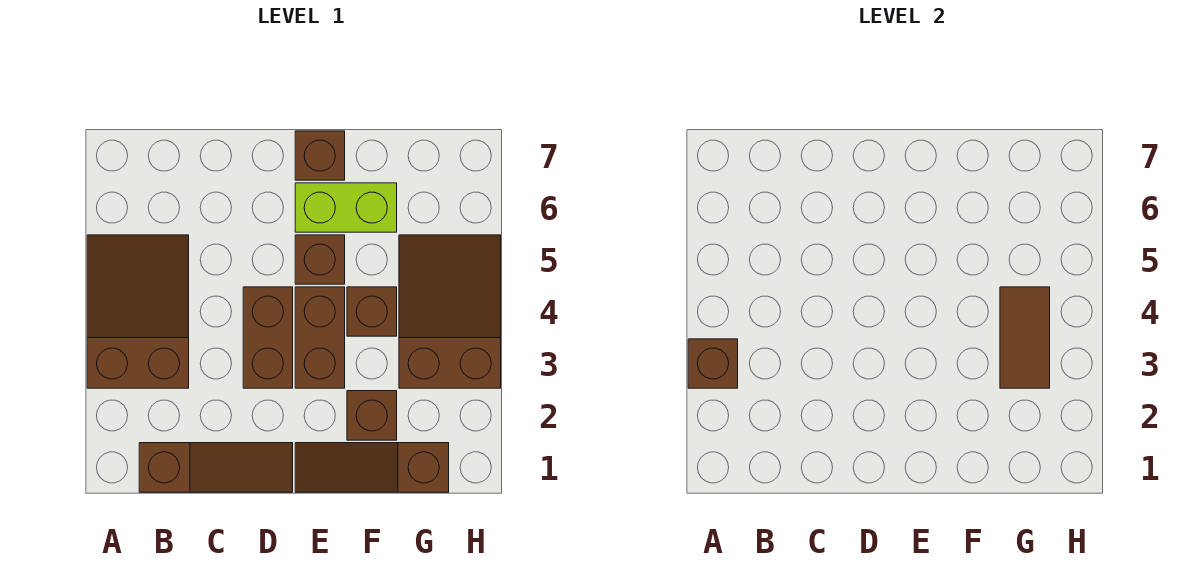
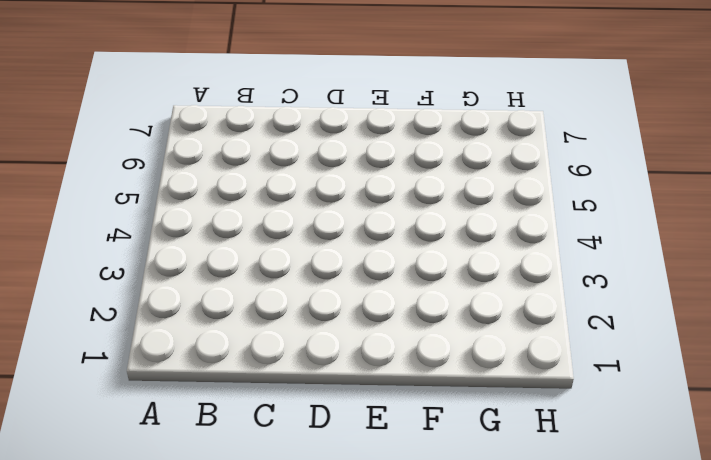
none -> brown slope A3:B5 level 1 top 3
none -> brown slope B1:D1 level 1 top B
none -> brown brick D3:D4 level 1

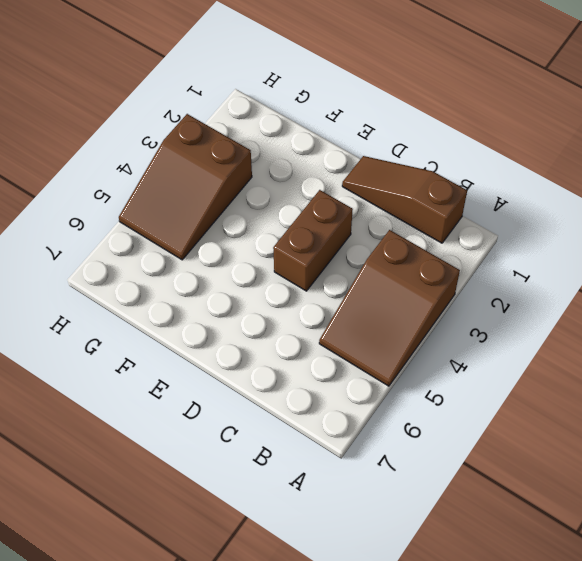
none -> brown slope E1:G1 level 1 top G
none -> brown brick E3:E4 level 1
none -> brown brick E5 level 1

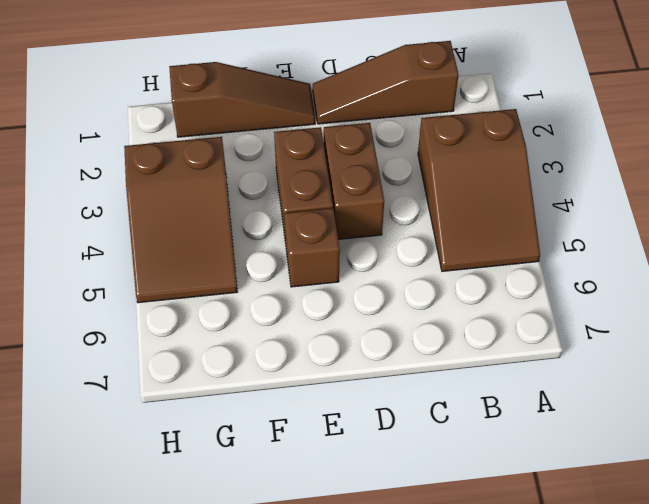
none -> lime brick E6:F6 level 1
none -> brown brick E7 level 1
none -> brown brick F2 level 1

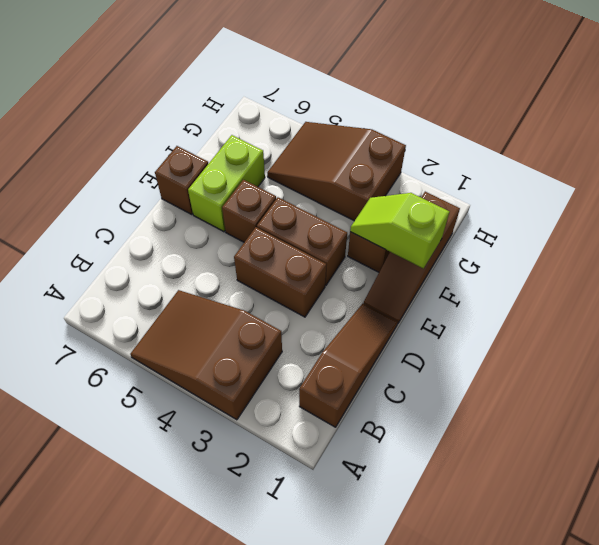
lime slope F1:F2 level 2 top 1 -> none
none -> brown brick F4 level 1
none -> brown brick A3 level 2
none -> brown tile G3:G4 level 2

